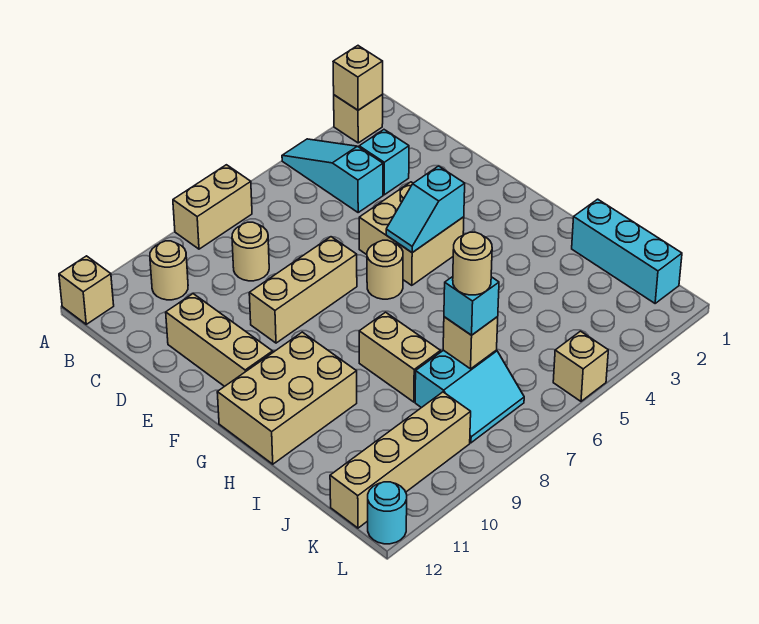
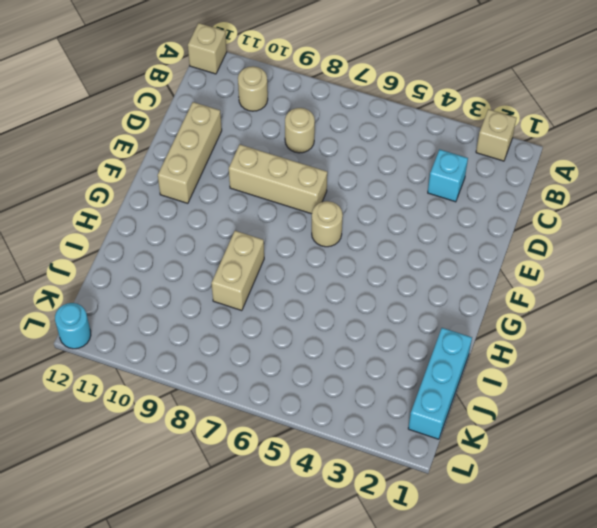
none -> cyan slope A4:C4 level 1 top C
none -> tan brick A7:A8 level 1
none -> tan brick E4:F5 level 1

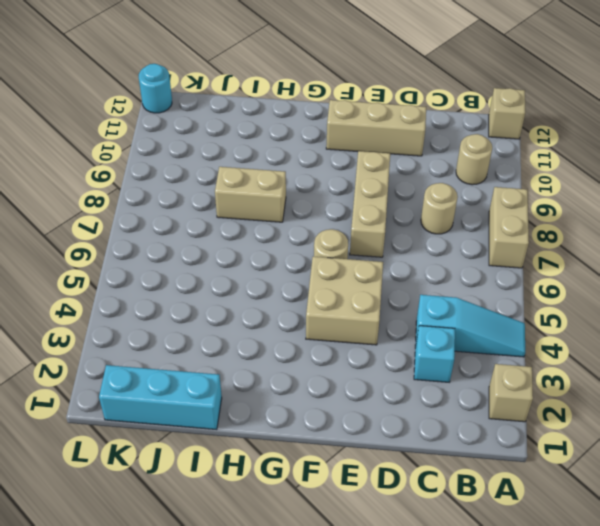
none -> tan brick G10:H12 level 1
none -> cyan slope J7:K8 level 1 top J
none -> tan brick K9:K12 level 1

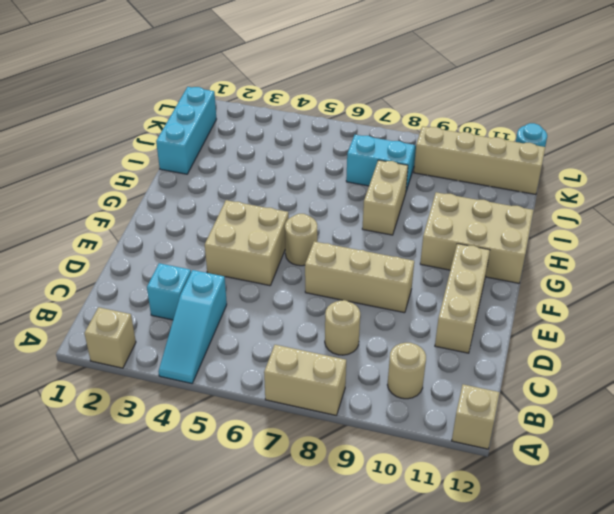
none -> tan brick L5 level 1
none -> tan brick A2 level 2
none -> cyan slope F4:F5 level 2 top 4

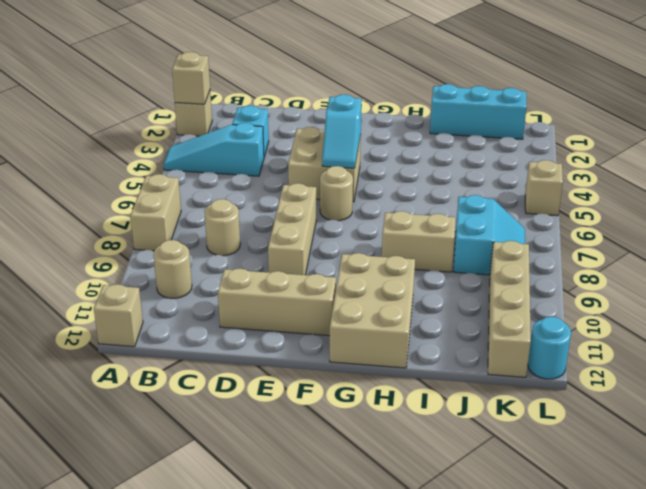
none -> tan brick J7 level 2
none -> cyan brick J7 level 3
none -> tan round brick J7 level 4

